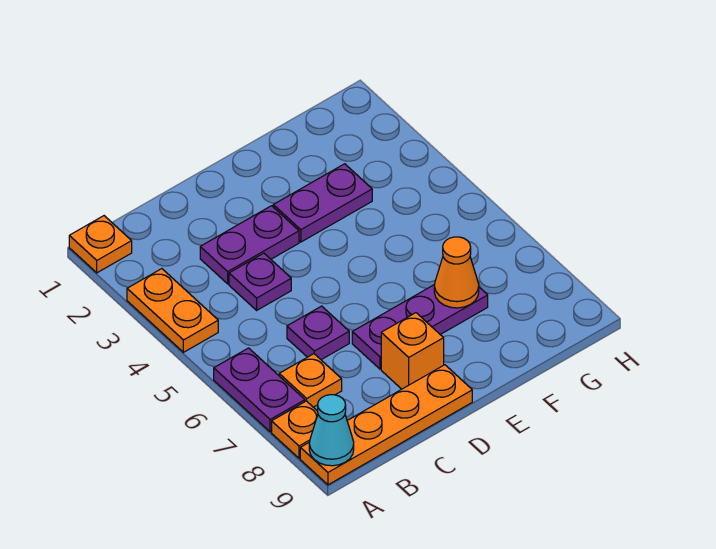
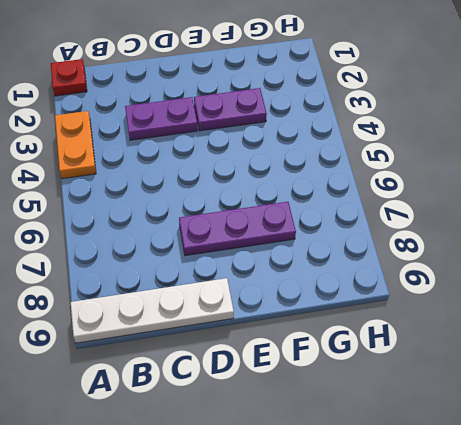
red plate A1 level 1 -> orange plate A1 level 1
white plate A9:D9 level 1 -> orange plate A9:D9 level 1
none -> purple plate A6:A7 level 1
none -> orange plate A8 level 1
none -> orange plate B7 level 1

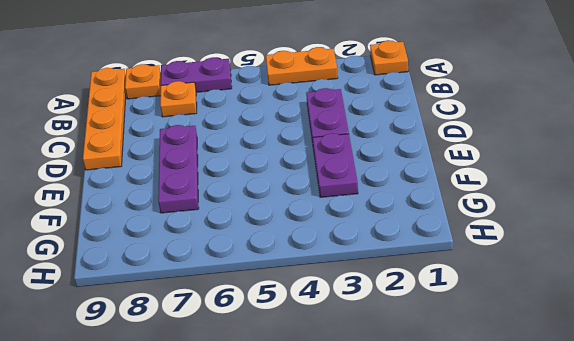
none -> purple plate C4 level 1
none -> purple plate C6 level 1
none -> orange brick D8 level 1

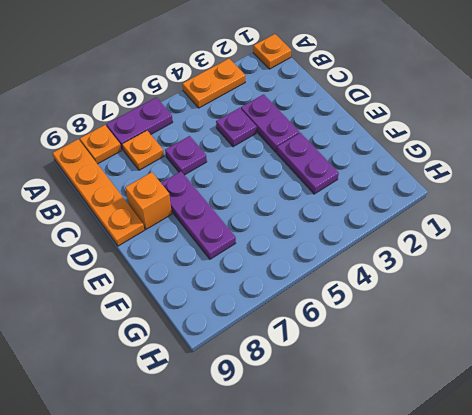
none -> cyan cone A9 level 2
none -> orange cone F7 level 2

